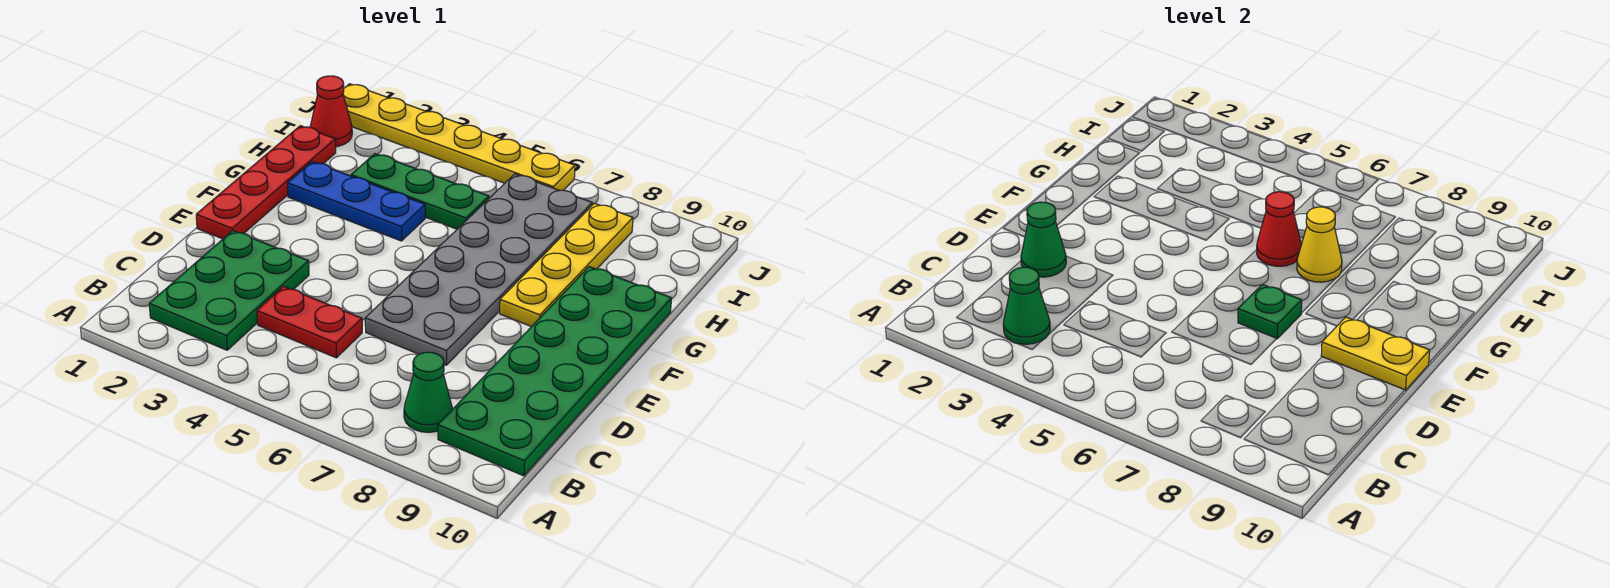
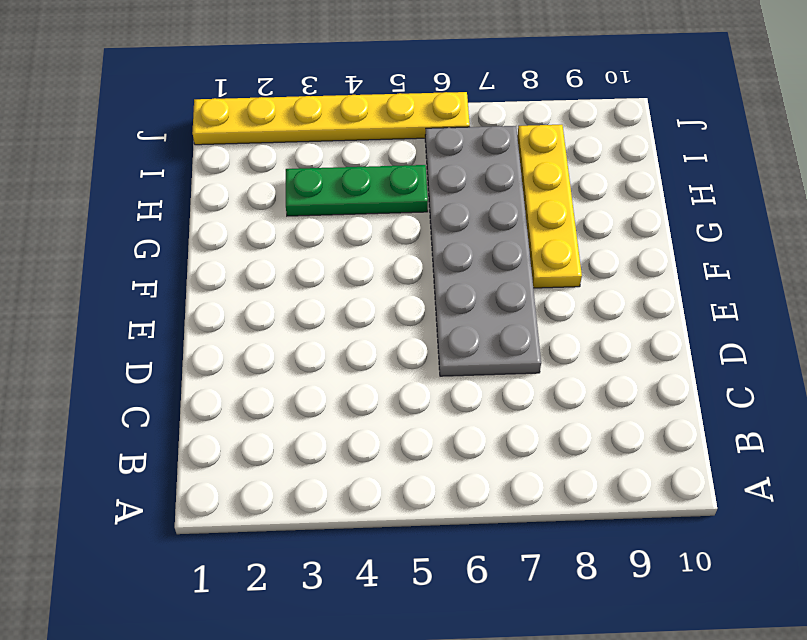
none -> green plate B2:D3 level 1
none -> green cone B8 level 1
none -> green plate B9:G10 level 1

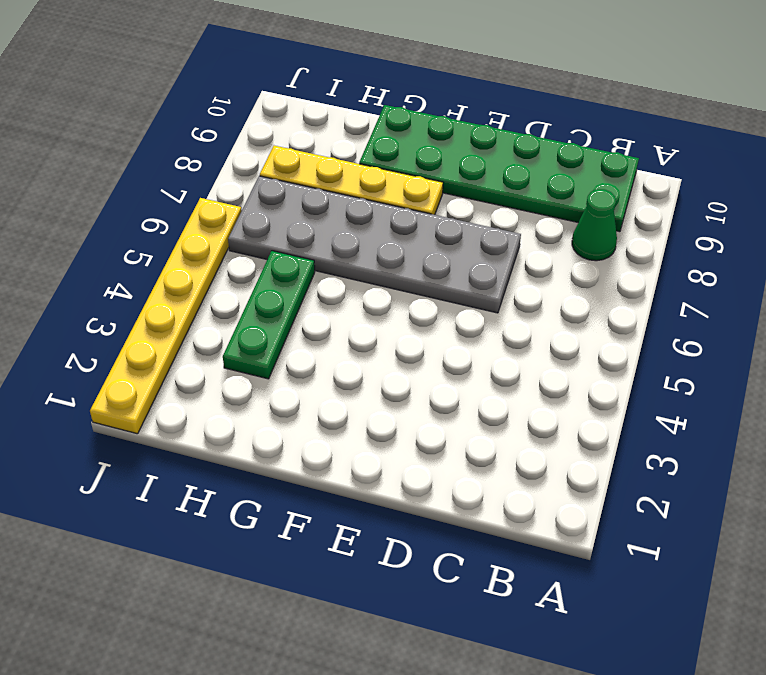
none -> green plate B2:D3 level 1
none -> red plate C4:C5 level 1
none -> red plate E1:H1 level 1

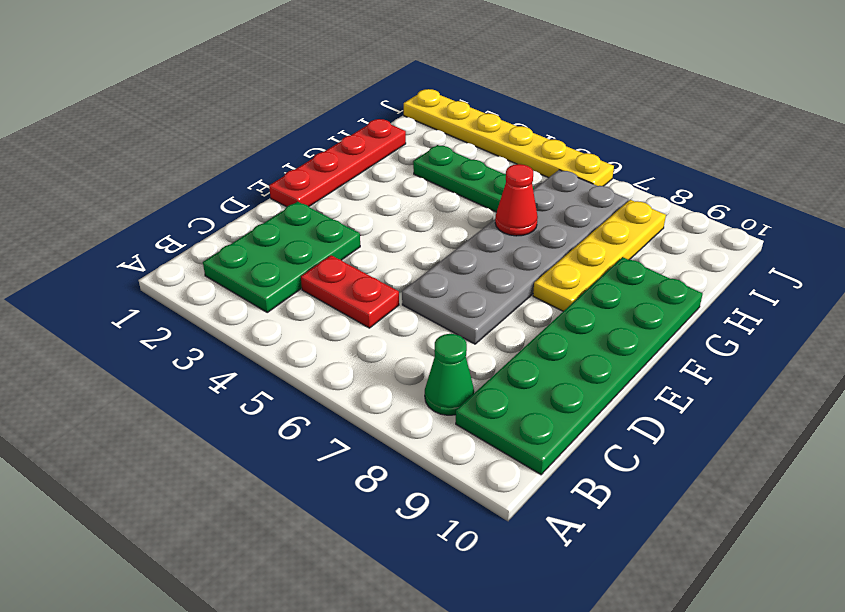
none -> blue plate G2:G4 level 1
none -> red cone I1 level 1
none -> green cone B3 level 2

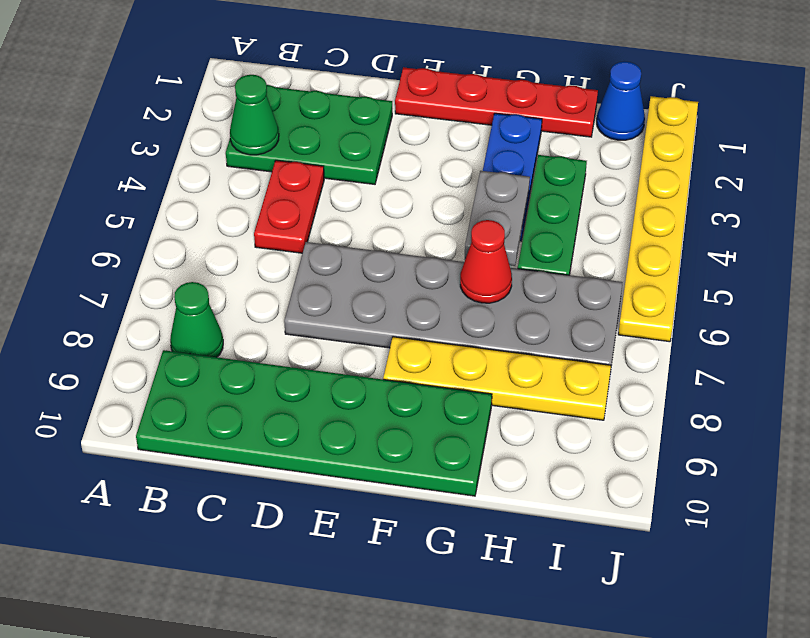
grey plate G4:G5 level 2 -> none
blue cone I1 level 1 -> red cone I1 level 1
none -> green cone D2 level 2
none -> green plate E7 level 2
none -> yellow plate E9:E10 level 2

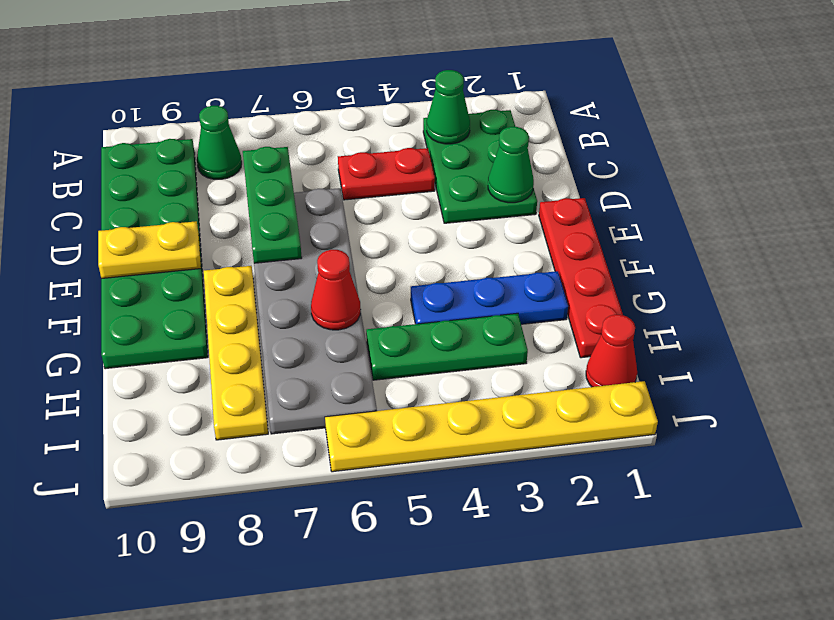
green plate C7:E7 level 2 -> green plate E7 level 2
none -> yellow cone G7 level 2

